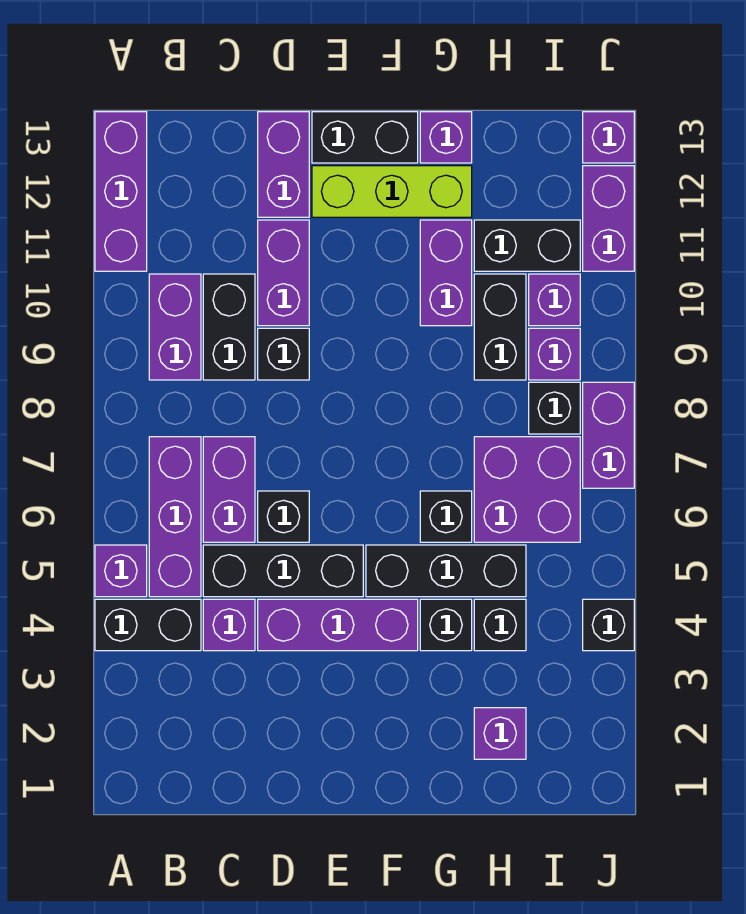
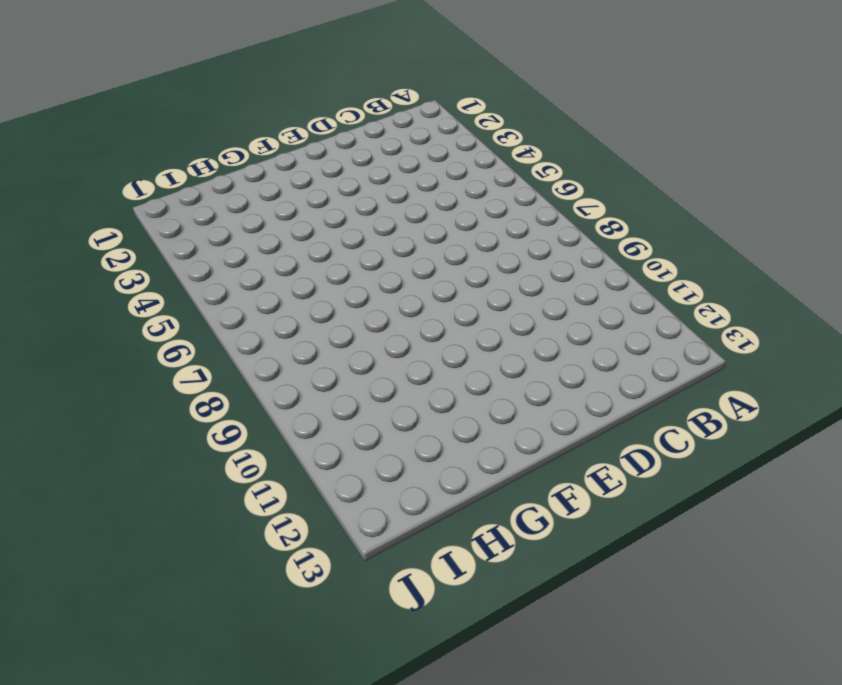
none -> black brick A4:B4 level 1
none -> purple brick A5 level 1
none -> purple brick A11:A13 level 1
none -> purple brick B5:B7 level 1

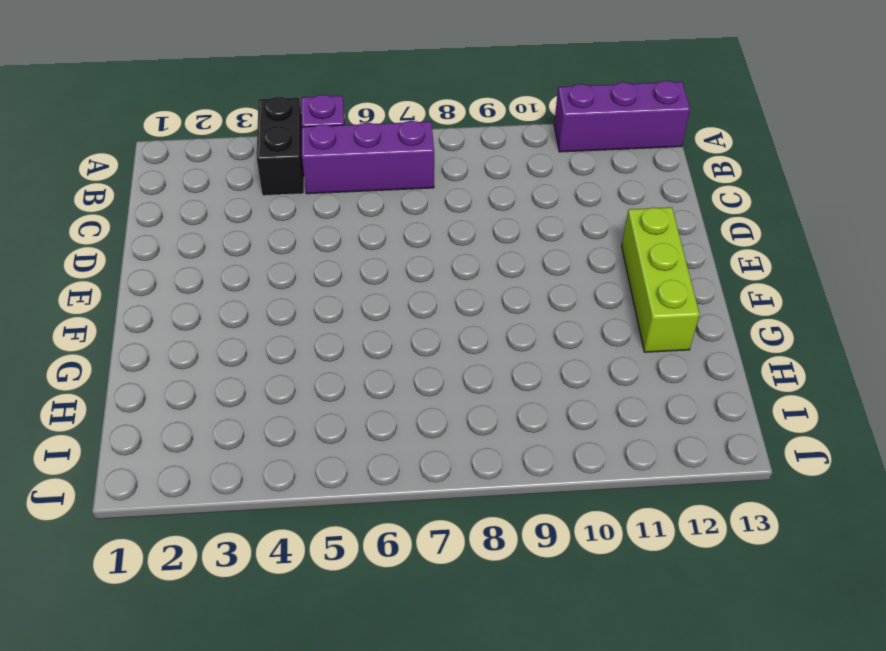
none -> purple brick B9:B10 level 1
none -> purple brick C4 level 1
none -> black brick C5:E5 level 1
none -> purple brick C6:C7 level 1

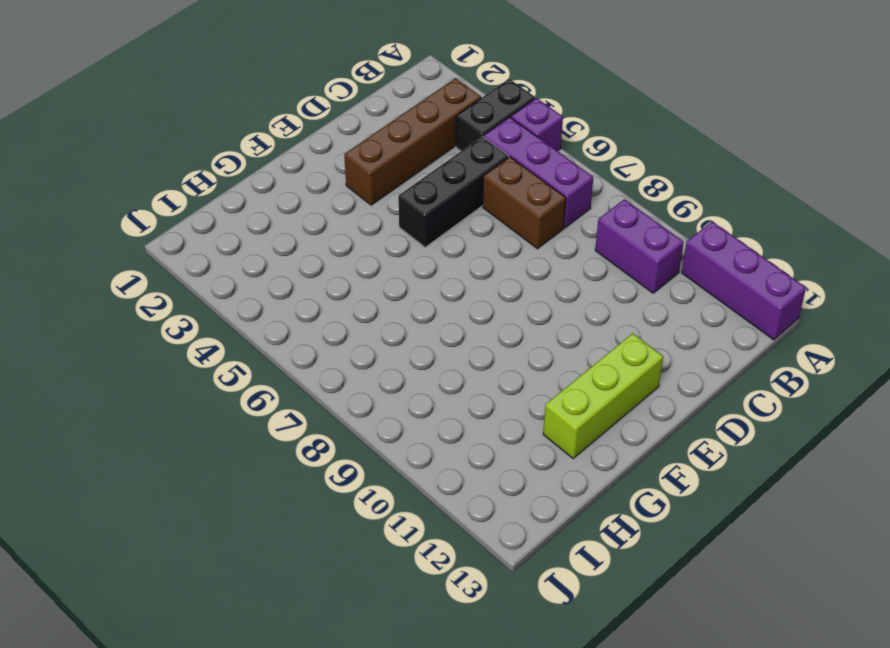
brown brick B3:E3 level 1 -> none
brown brick C6:C7 level 1 -> purple brick C6:C7 level 1
none -> purple brick C4 level 1
none -> black brick C9:C10 level 1
none -> purple brick D4:F4 level 1
none -> black brick D6 level 1

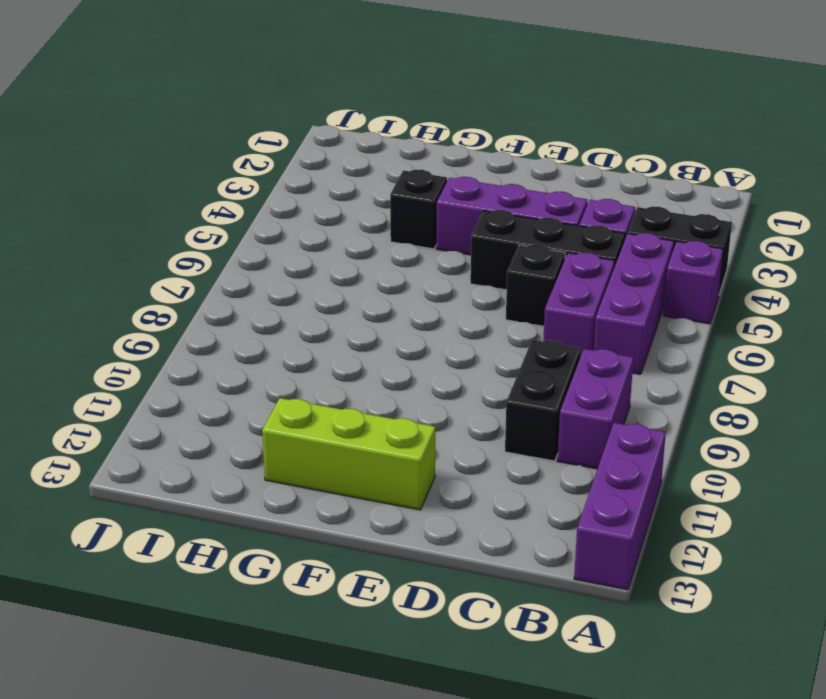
none -> black brick D9 level 1
none -> purple brick D10:D11 level 1
none -> purple brick D12:D13 level 1
none -> black brick E13:F13 level 1

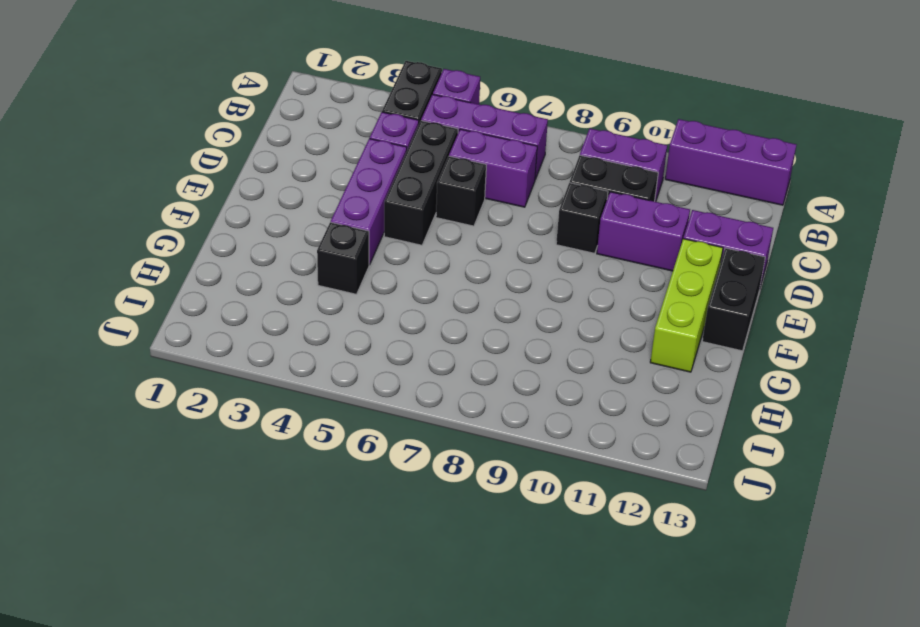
none -> black brick F5:H5 level 1
none -> black brick G6 level 1
none -> purple brick G10:G11 level 1
none -> purple brick G13 level 1

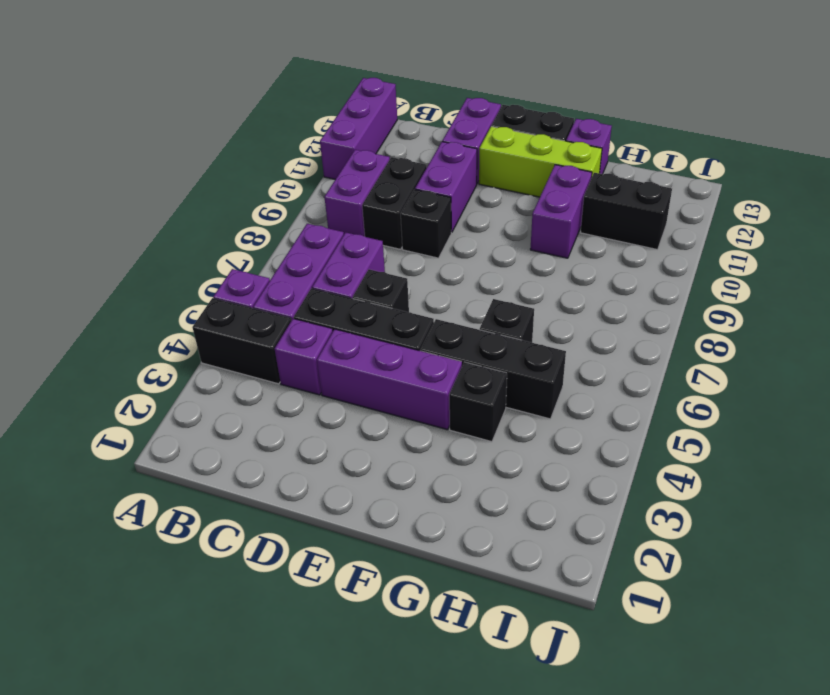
none -> purple brick H2 level 1
none -> black brick H4 level 1
none -> purple brick H6:I7 level 1
none -> black brick H9:H10 level 1

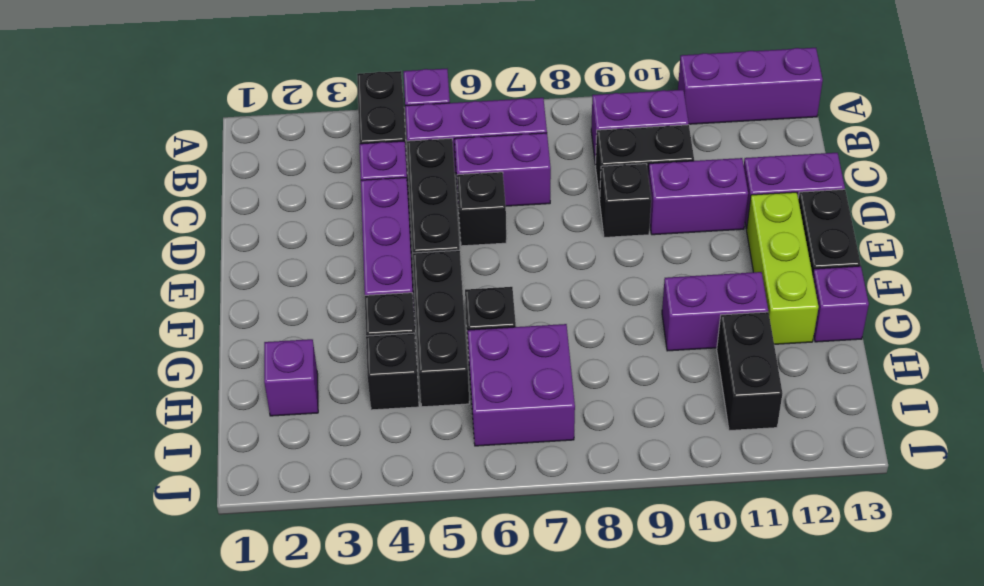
none -> black brick H9:H10 level 1
none -> black brick I8 level 1
none -> purple brick I9 level 1
none -> purple brick I10 level 1

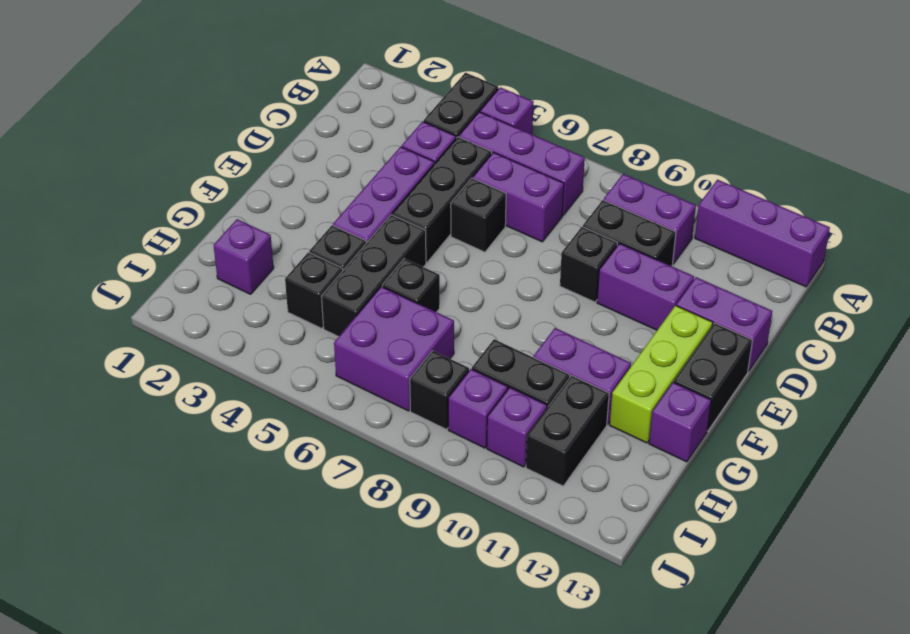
none -> black brick J4 level 1
none -> purple brick J7:J8 level 1
none -> purple brick J11:J12 level 1
none -> purple brick J13 level 1

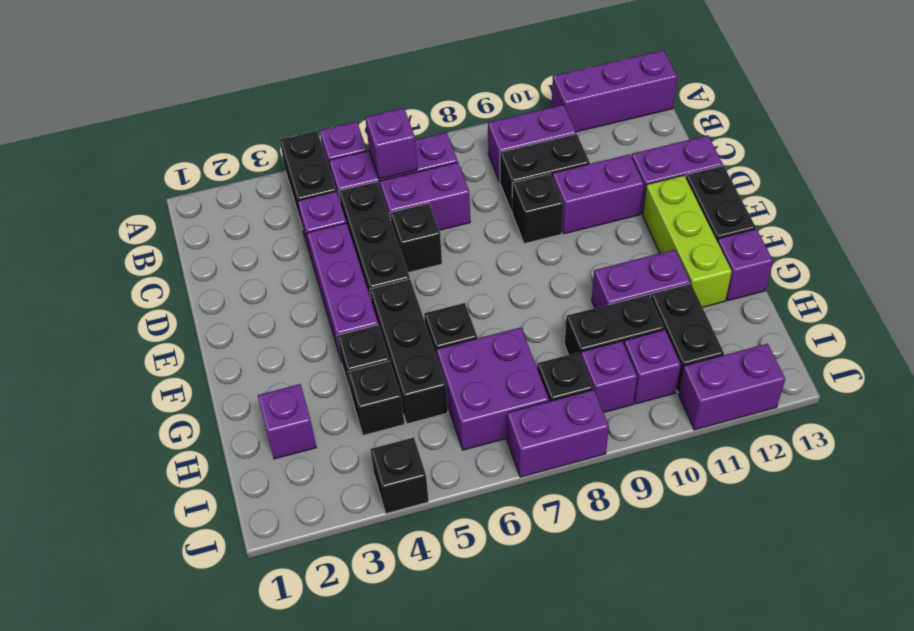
purple brick B6 level 2 -> purple brick J13 level 1

